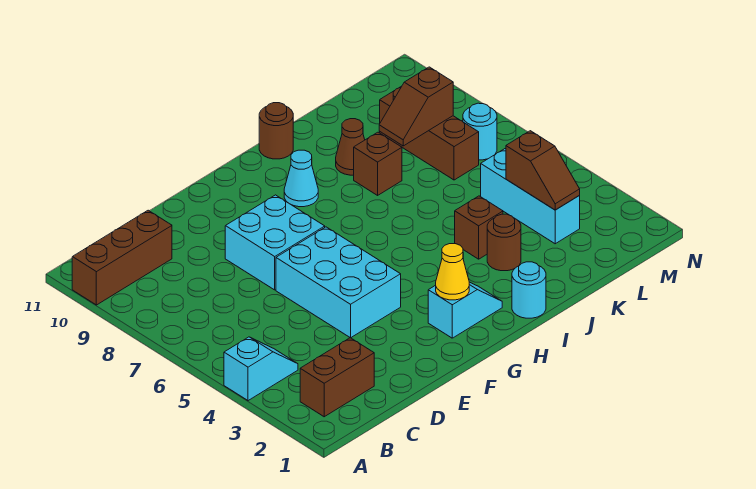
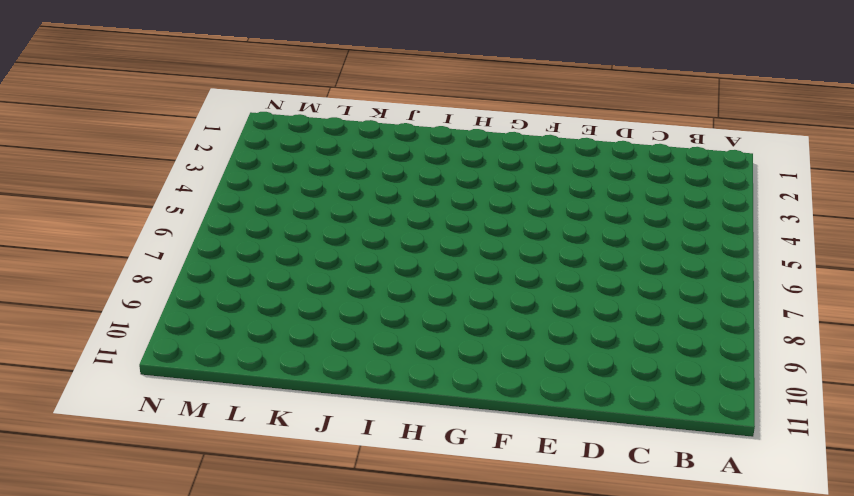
none -> cyan slope A4:B4 level 1 top A
none -> brown brick A10:C10 level 1
none -> brown brick B2:C2 level 1

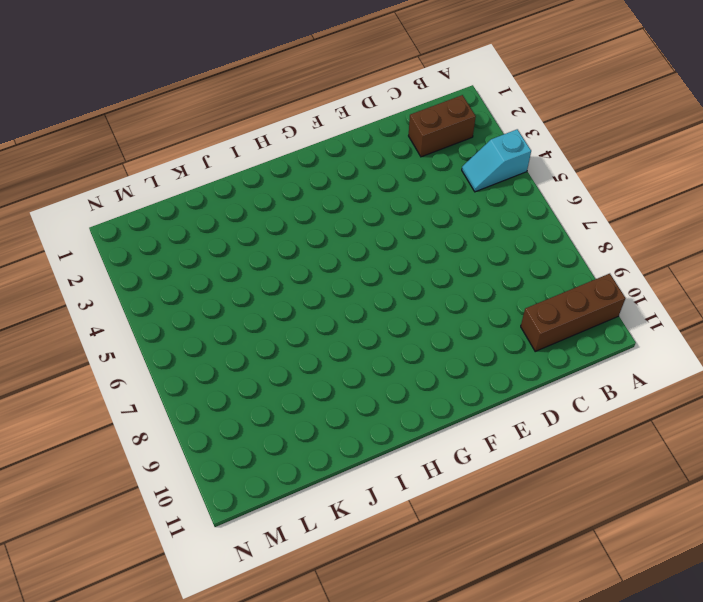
none -> cyan brick E4:F6 level 1
none -> cyan brick E7:F8 level 1
none -> cyan slope G2:H2 level 1 top G

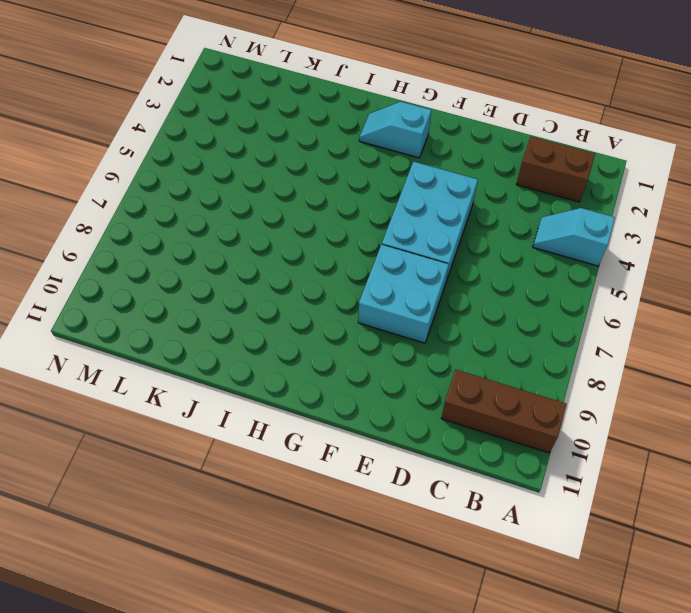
none -> cyan cone H9 level 1
none -> cyan round brick I1 level 1
none -> brown round brick I11 level 1

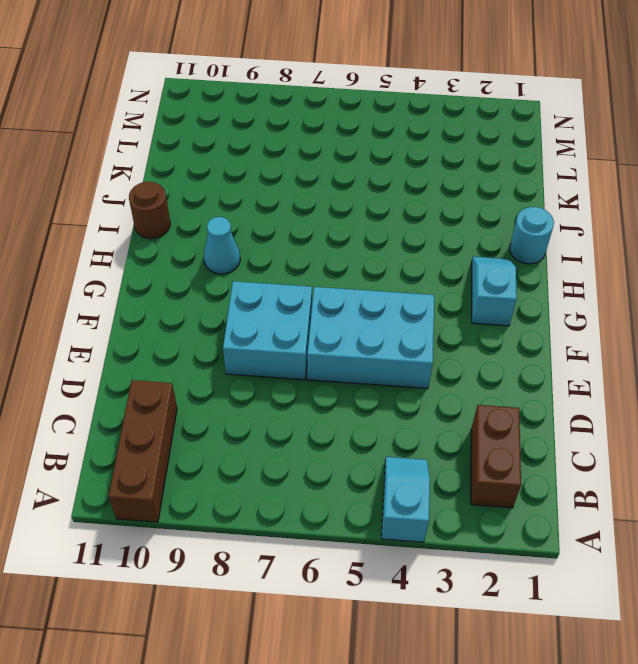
none -> brown round brick J3 level 1
none -> brown brick J4 level 1
none -> brown brick J8 level 1

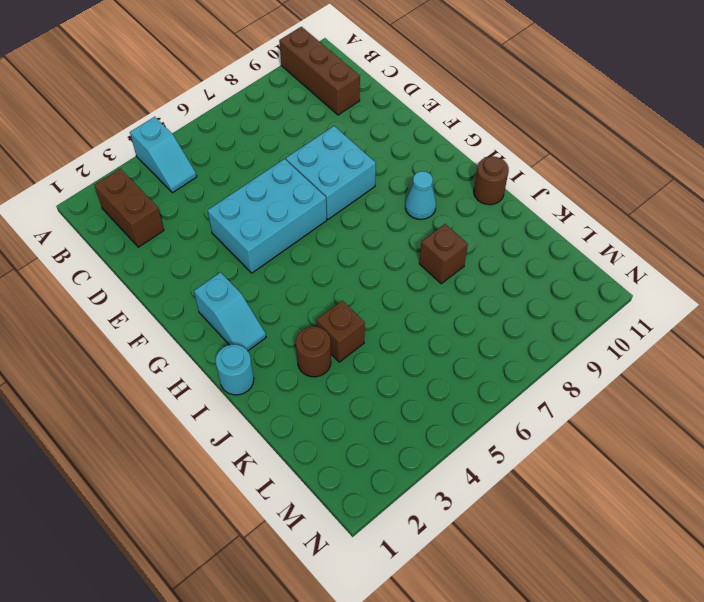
none -> brown cone J9 level 1
none -> cyan brick L3:L5 level 1
none -> brown brick L7:L9 level 1

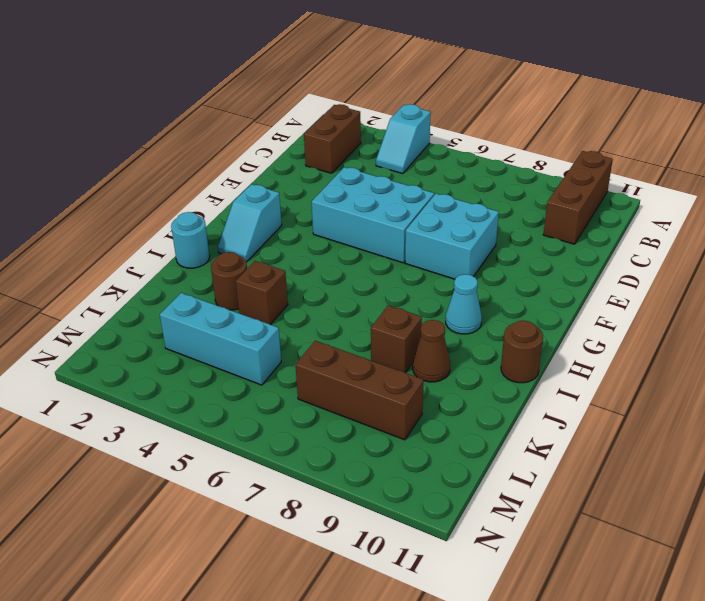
none -> cyan round brick M7 level 1
none -> yellow cone G2 level 2
none -> brown slope K8:L8 level 2 top L

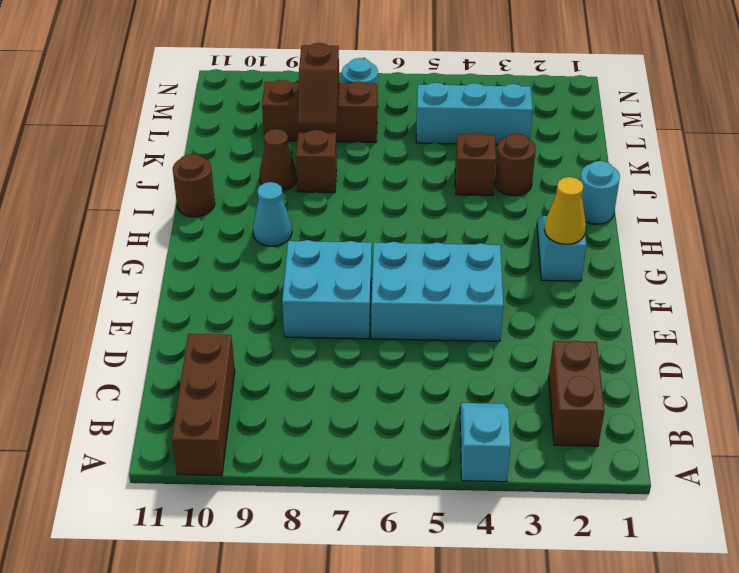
none -> brown slope L3:L4 level 2 top 4

